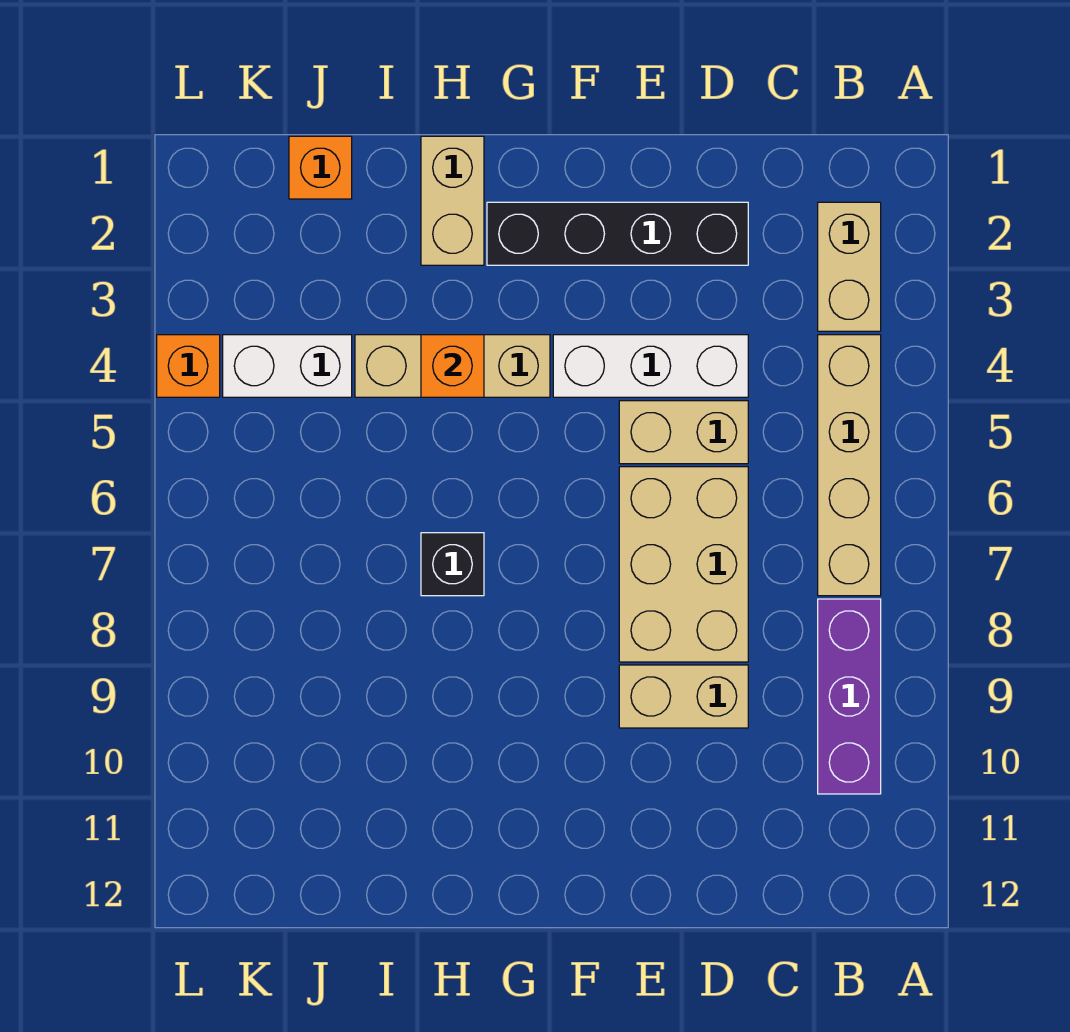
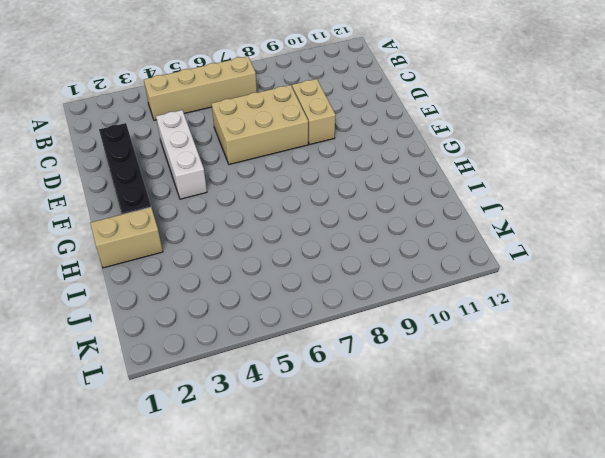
none -> tan brick B2:B3 level 1
none -> purple brick B8:B10 level 1
none -> tan brick D5:E5 level 1

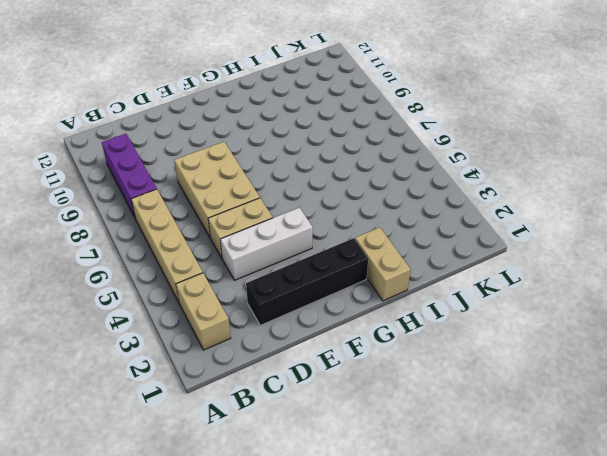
none -> tan brick D9:E9 level 1
none -> tan brick G4:I4 level 1
none -> black brick H7 level 1

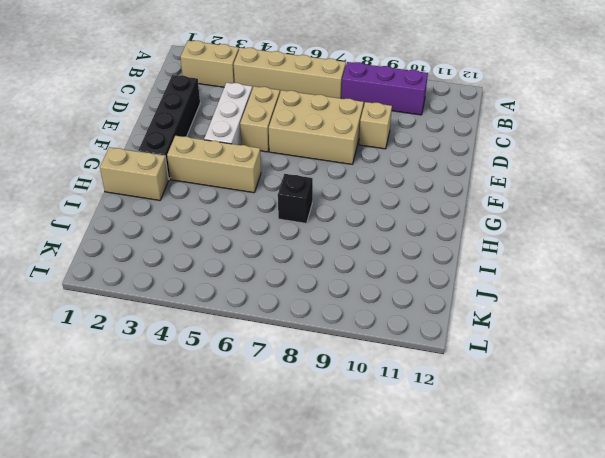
tan brick D9 level 1 -> tan brick D9:E9 level 1
tan brick G3:G5 level 1 -> tan brick G4:I4 level 1
none -> orange brick J1 level 1
none -> white brick J4:K4 level 1
none -> orange brick L4 level 1

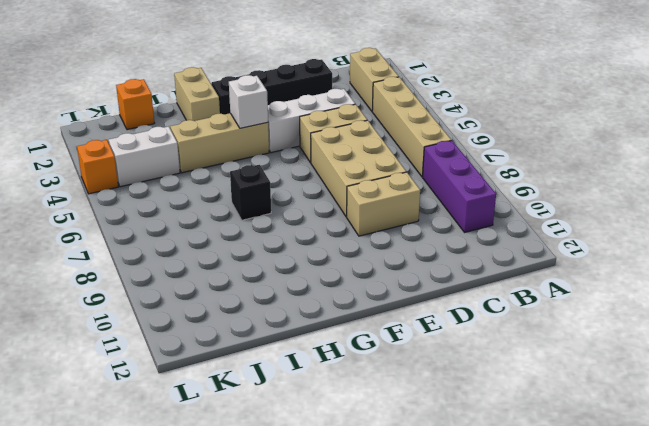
white brick G4 level 2 -> none
none -> orange brick H4 level 2

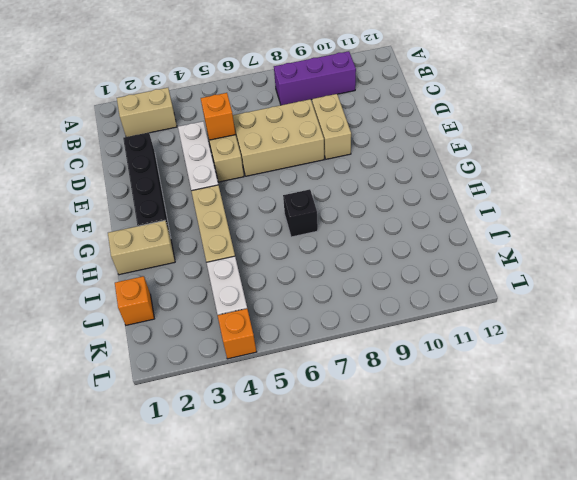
orange brick D5 level 2 -> orange brick H4 level 2
none -> tan brick B4:B7 level 1

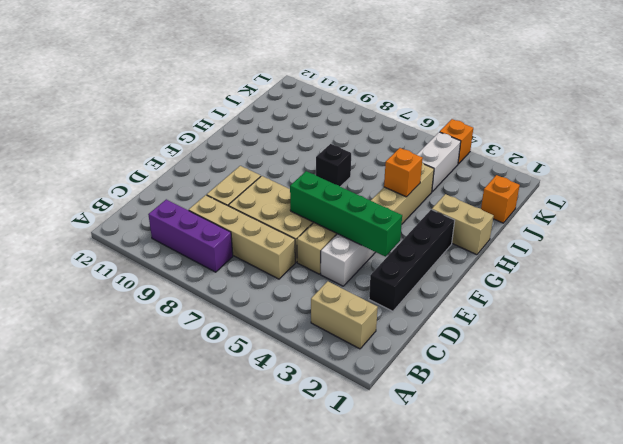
tan brick C6:C9 level 1 -> tan brick B4:B7 level 1
green brick E3:E6 level 2 -> none

